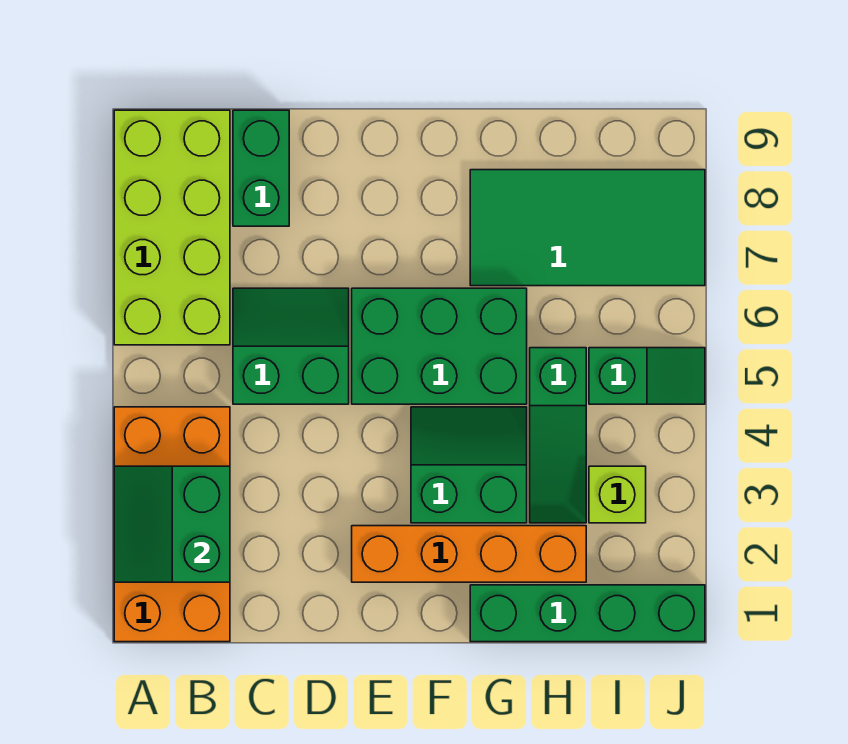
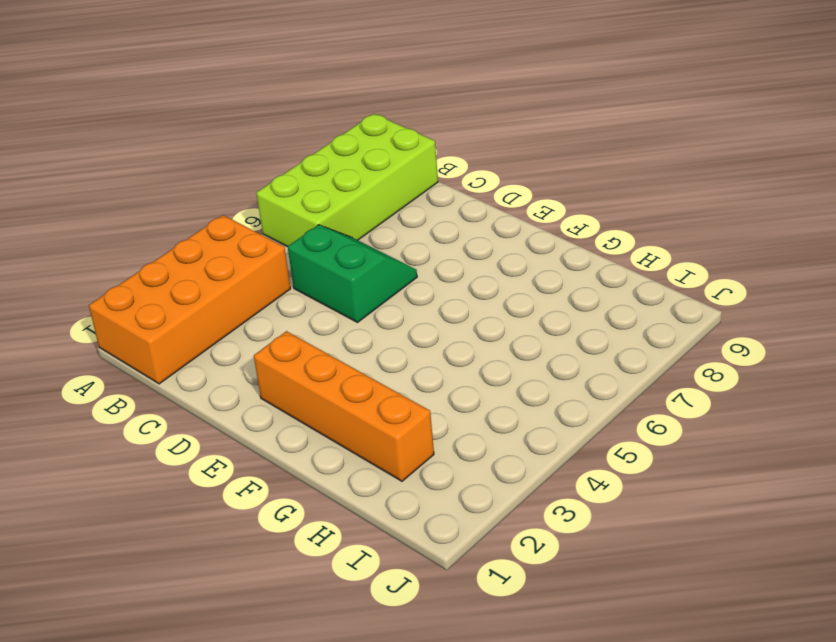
none -> green brick C8:C9 level 1
none -> green brick E5:G6 level 1
none -> green slope F3:G4 level 1 top 3

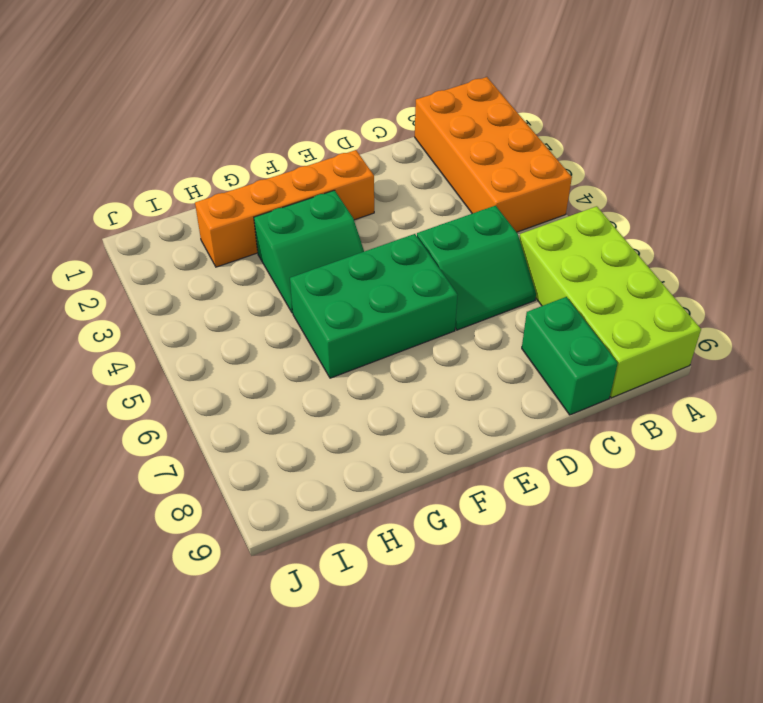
none -> green brick G1:J1 level 1
none -> green tile G7:J8 level 1
none -> green slope H3:H5 level 1 top 5

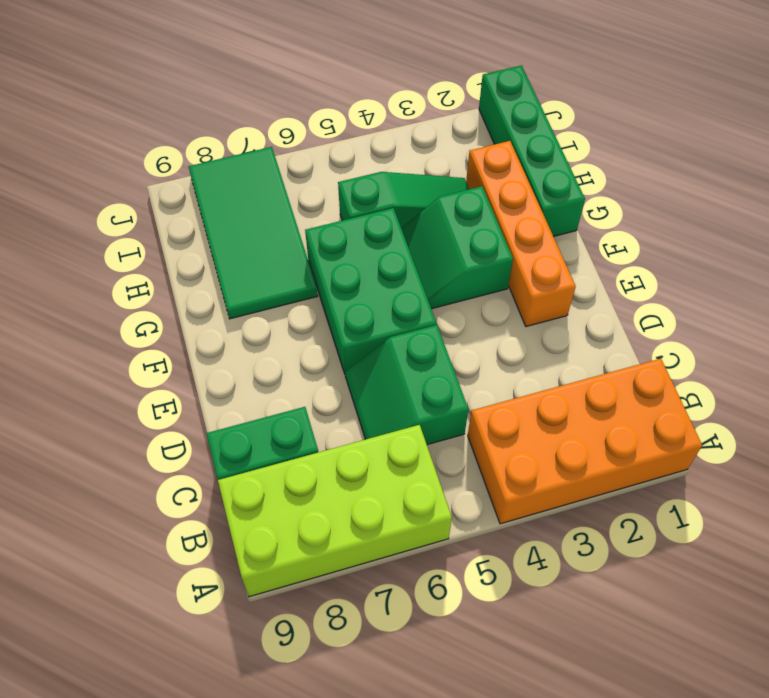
none -> lime brick I3 level 1
none -> green slope I5:J5 level 1 top I
none -> green slope A2:B3 level 2 top B

